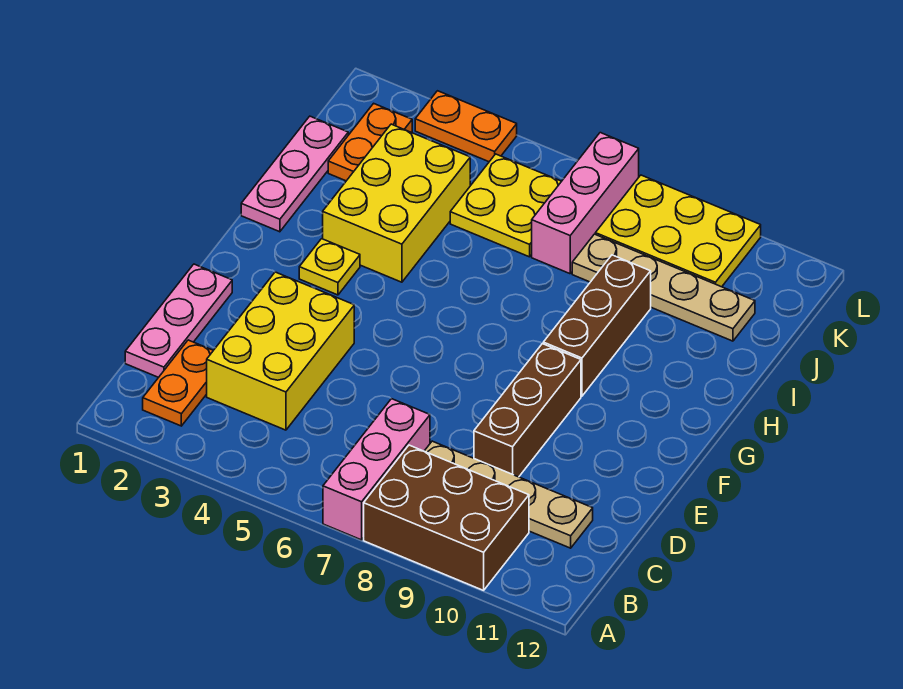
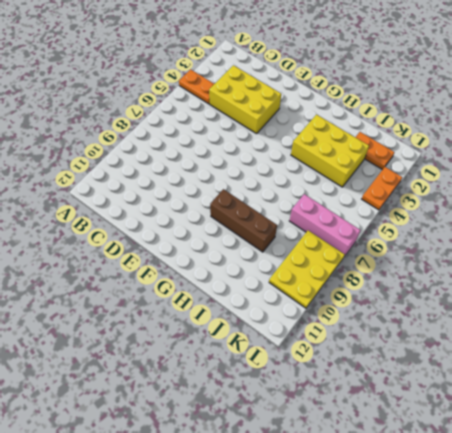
orange plate A4:B4 level 1 -> orange plate B2:C2 level 1
none -> pink brick A7:C7 level 1
none -> brown brick A8:B10 level 1
none -> pink plate C1:E1 level 1

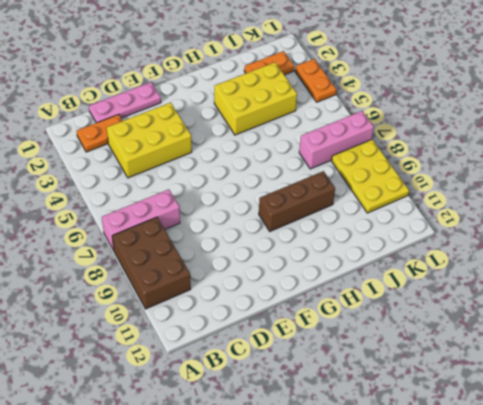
none -> tan plate C8:C11 level 1
none -> brown brick D9:F9 level 1
none -> yellow plate G3 level 1

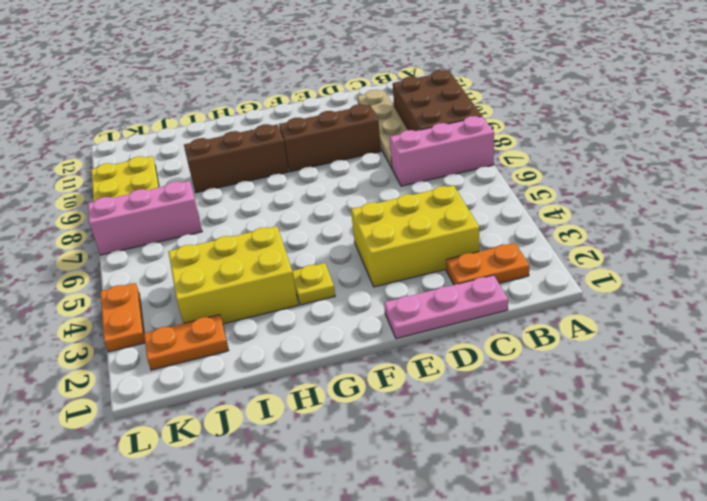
none -> pink plate H1:J1 level 1
none -> yellow plate J5:K6 level 1
none -> tan plate J8:J11 level 1

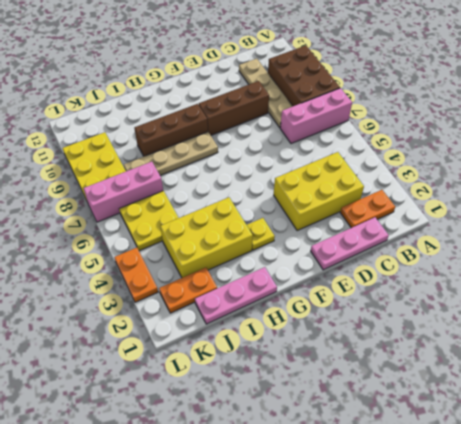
tan plate G8:J8 level 1 -> tan plate J8:J11 level 1

